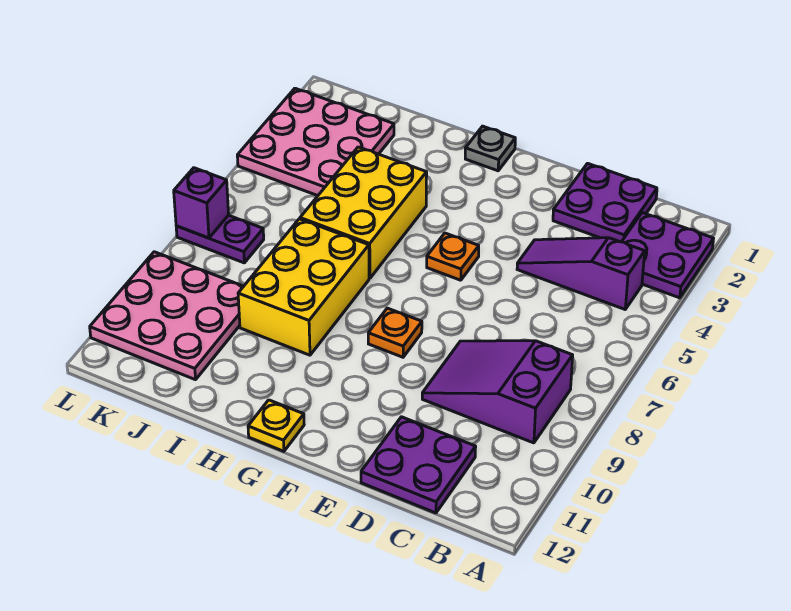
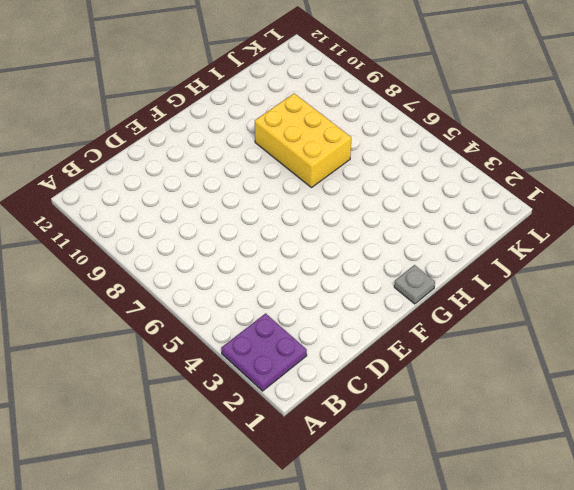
none -> purple slope B4:D4 level 1 top B
none -> purple slope B8:D9 level 1 top B
none -> purple plate C1:D2 level 1

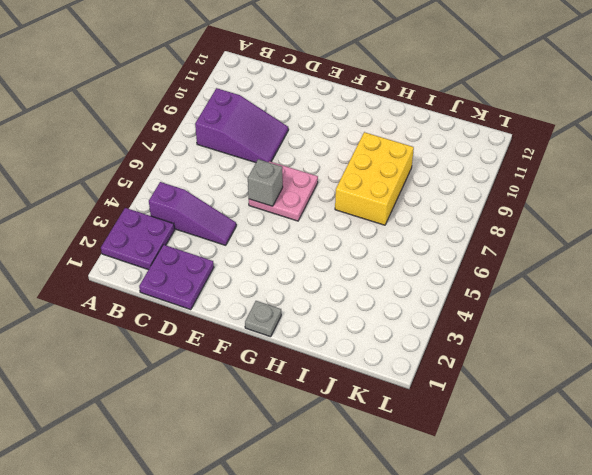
pink plate E6:F7 level 1 -> none
grey brick E6 level 2 -> none
none -> purple plate C11:D12 level 1
none -> orange plate F5 level 1
none -> orange plate F8 level 1

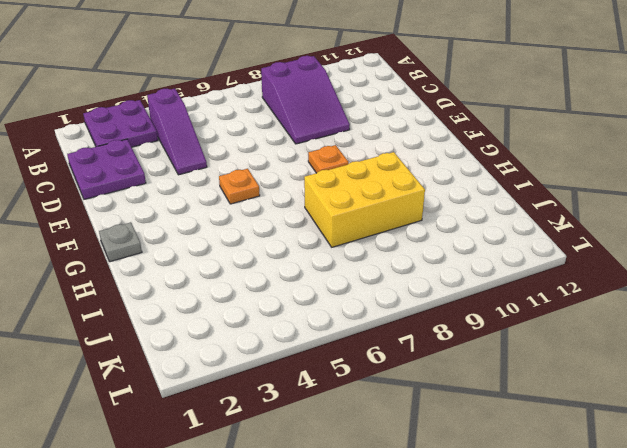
none -> purple plate C11:D12 level 1
none -> yellow plate G12 level 1
none -> yellow brick H4:I6 level 1

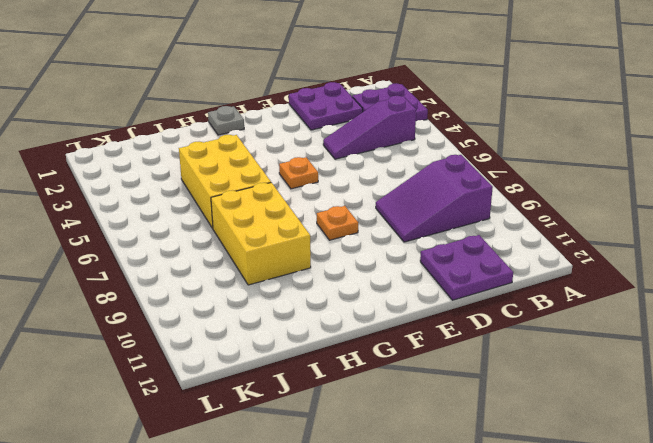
none -> yellow plate G12 level 1
none -> pink plate J2:L4 level 1
none -> pink plate J9:L11 level 1

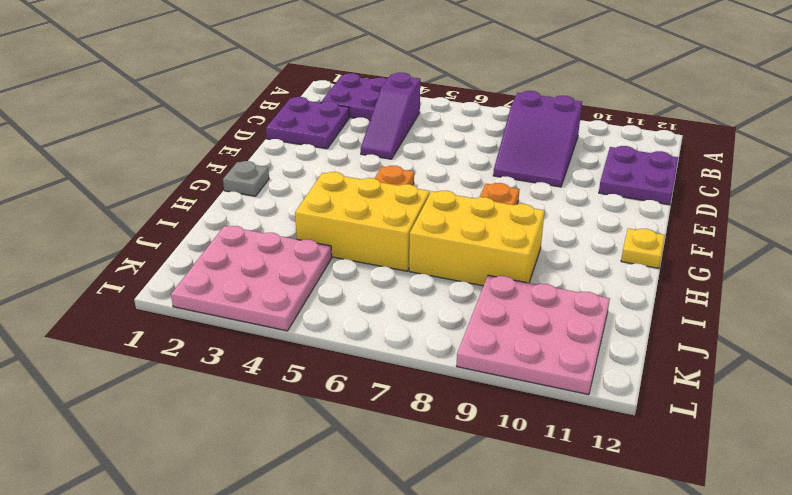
none -> purple plate K7:L7 level 1
none -> purple brick L7 level 2

